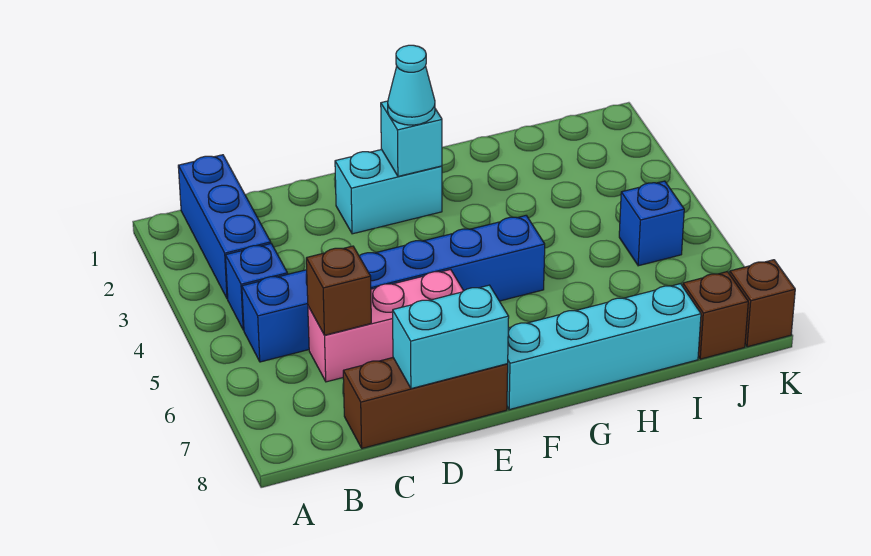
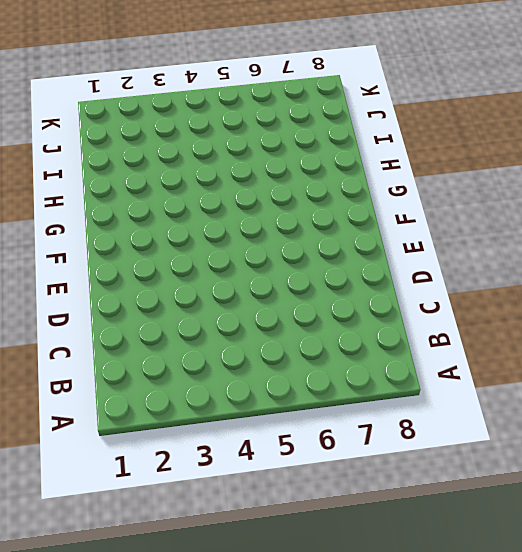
none -> blue brick B1:B3 level 1
none -> blue brick B4 level 1
none -> blue brick B5:G5 level 1

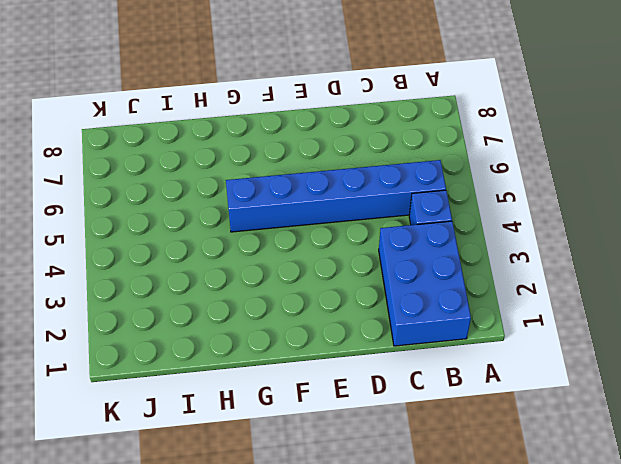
blue brick B1:C3 level 1 -> blue brick B1:B3 level 1
none -> pink brick C6:E6 level 1
none -> brown brick C8:E8 level 1
none -> cyan brick E2:F2 level 1

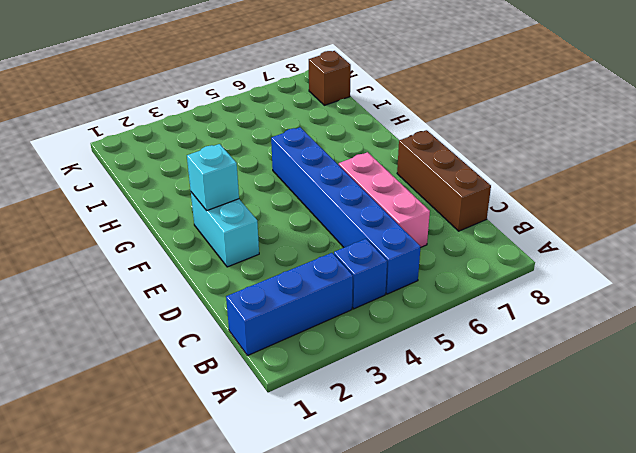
none -> cyan brick F8:I8 level 1
none -> blue brick J5 level 1
none -> brown brick K8 level 1

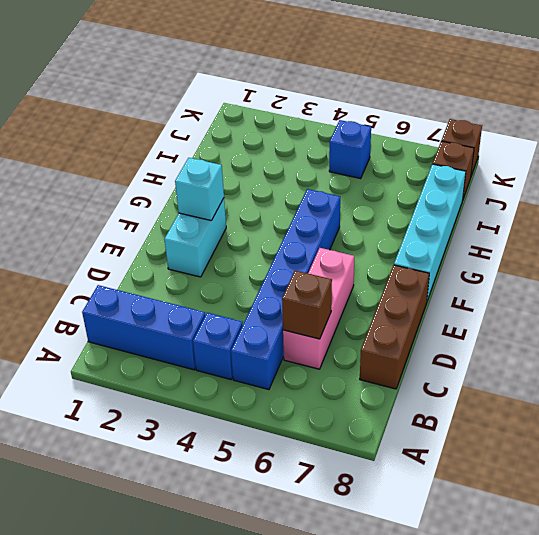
none -> cyan brick D8:E8 level 2
none -> cyan cone F2 level 3

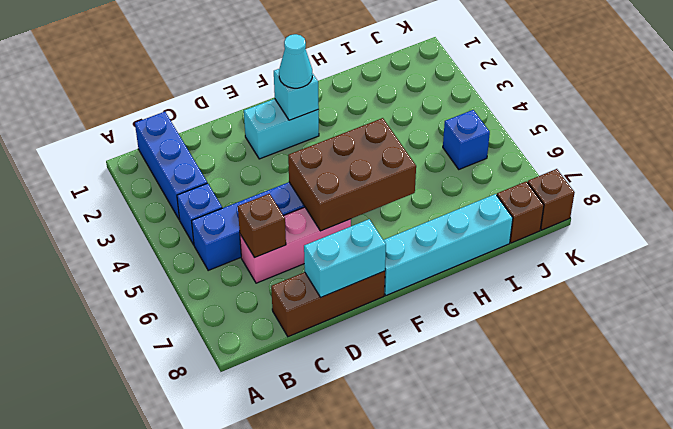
brown brick E5:G6 level 2 -> none

